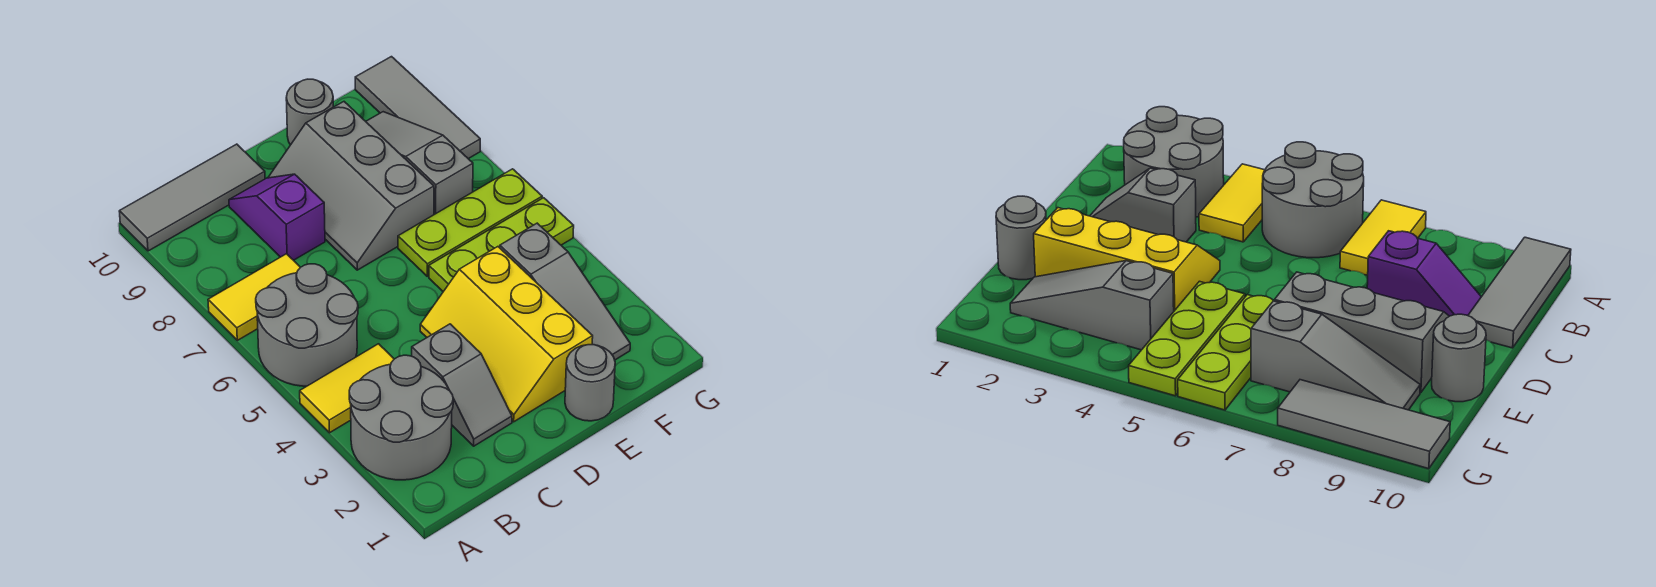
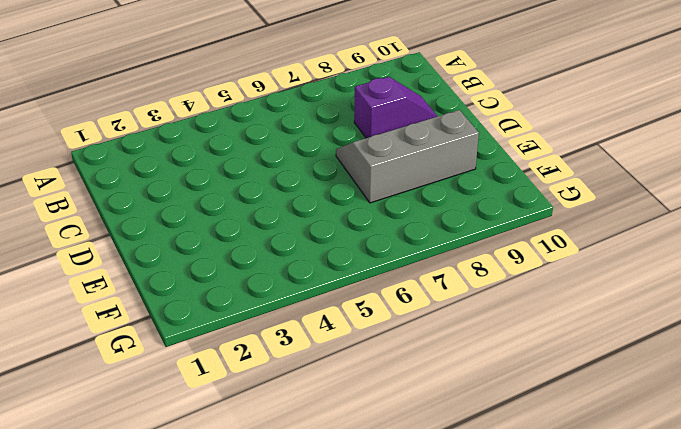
none -> grey round brick A2:B3 level 1
none -> yellow tile A4:B4 level 1
none -> grey round brick A5:B6 level 1

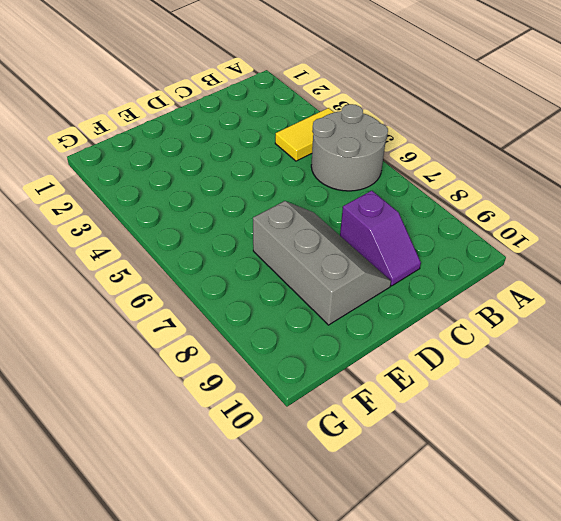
none -> grey round brick A2:B3 level 1
none -> yellow tile A7:B7 level 1
none -> grey tile A10:C10 level 1

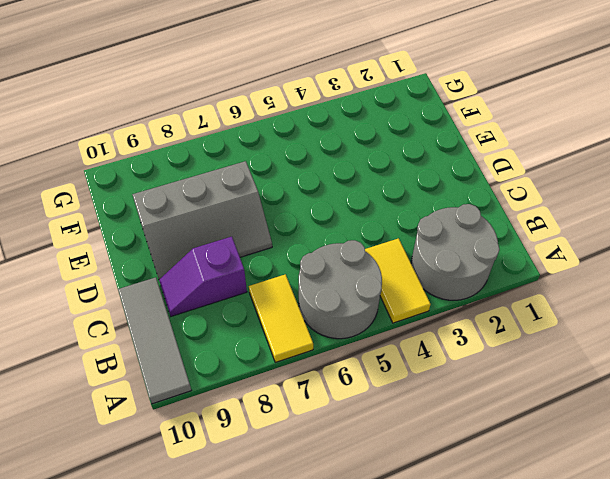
none -> grey slope C2:C3 level 1 top 3
none -> yellow slope D2:E4 level 1 top E
none -> grey round brick E1 level 1

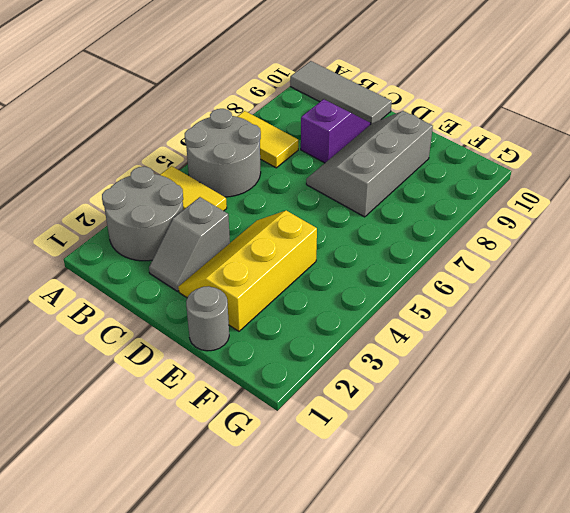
none -> lime plate E5:G5 level 1
none -> lime plate E6:G6 level 1
none -> grey round brick E10 level 1

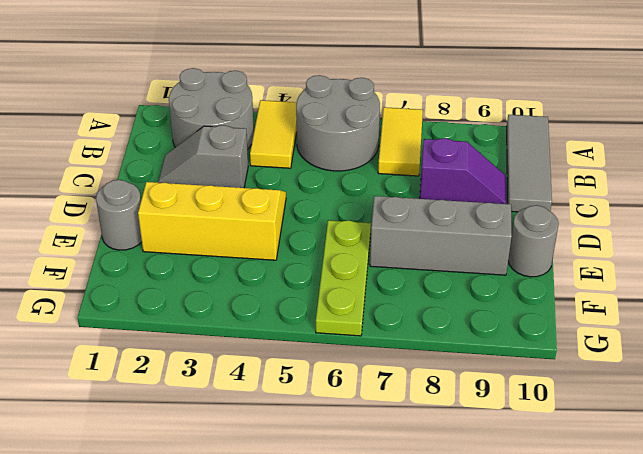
none -> lime plate E5:G5 level 1
none -> grey slope F2:F4 level 1 top 4
none -> grey slope F7:F9 level 1 top 7

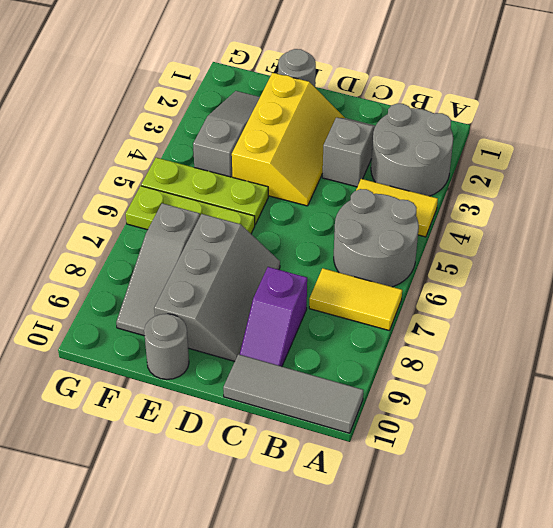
none -> grey tile G8:G10 level 1

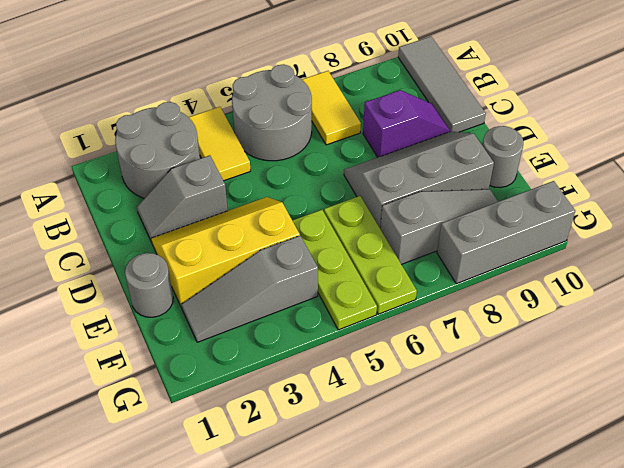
grey brick G8:G10 level 1 -> grey tile G8:G10 level 1

